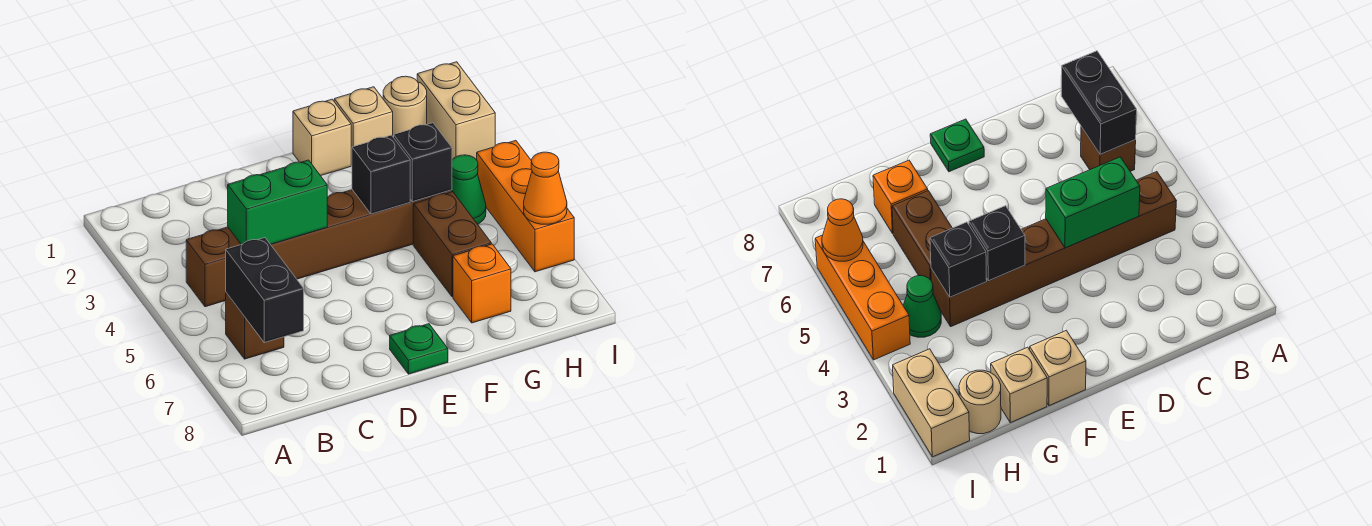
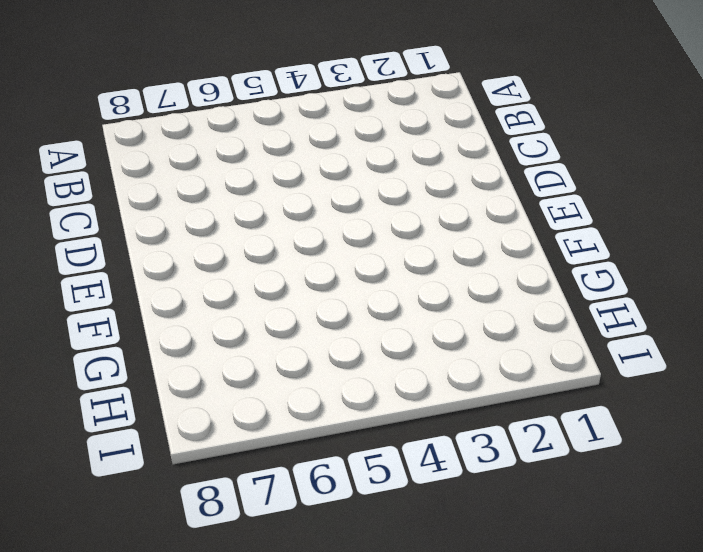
none -> brown brick B4:G4 level 1
none -> brown brick B6 level 1
none -> green plate E8 level 1

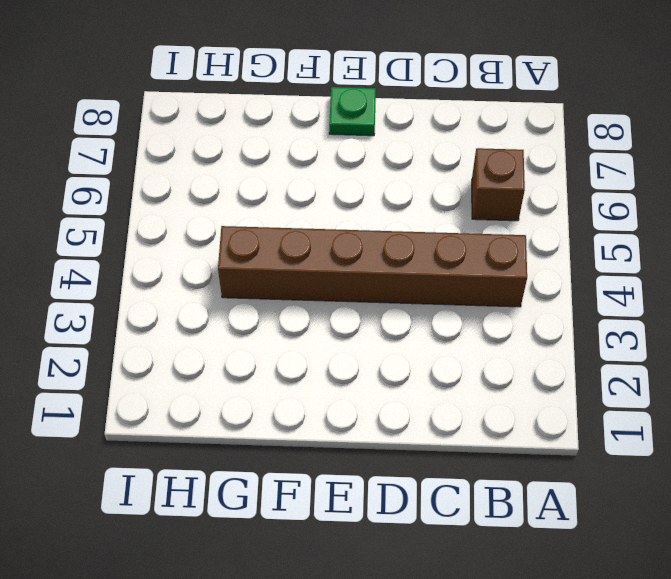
none -> tan brick F1 level 1
none -> tan brick G1 level 1
none -> brown brick G5:G6 level 1

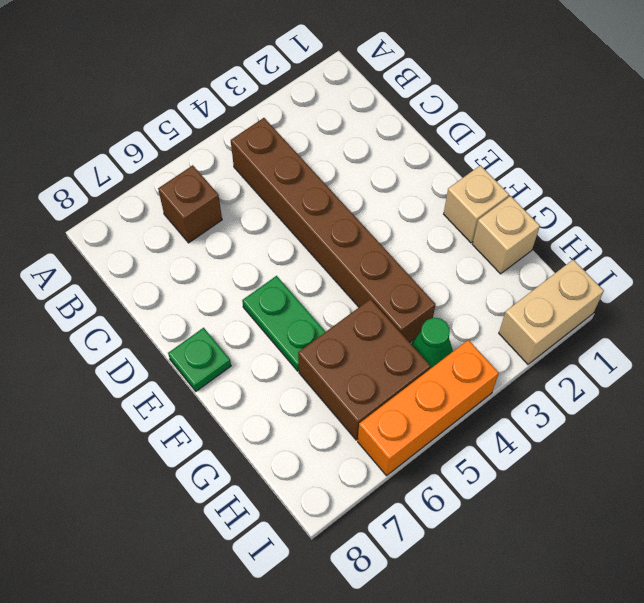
green plate E6:F6 level 1 -> none
brown brick G5:H6 level 1 -> brown brick G5:G6 level 1
none -> orange brick G7 level 1
none -> tan round brick H1 level 1
none -> black brick B6:B7 level 2

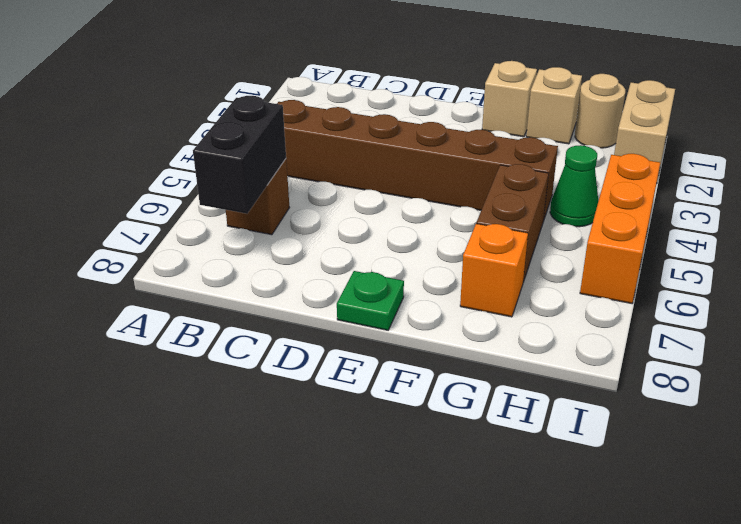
none -> green brick C4:D4 level 2
none -> black brick F4 level 2
none -> black brick G4 level 2

